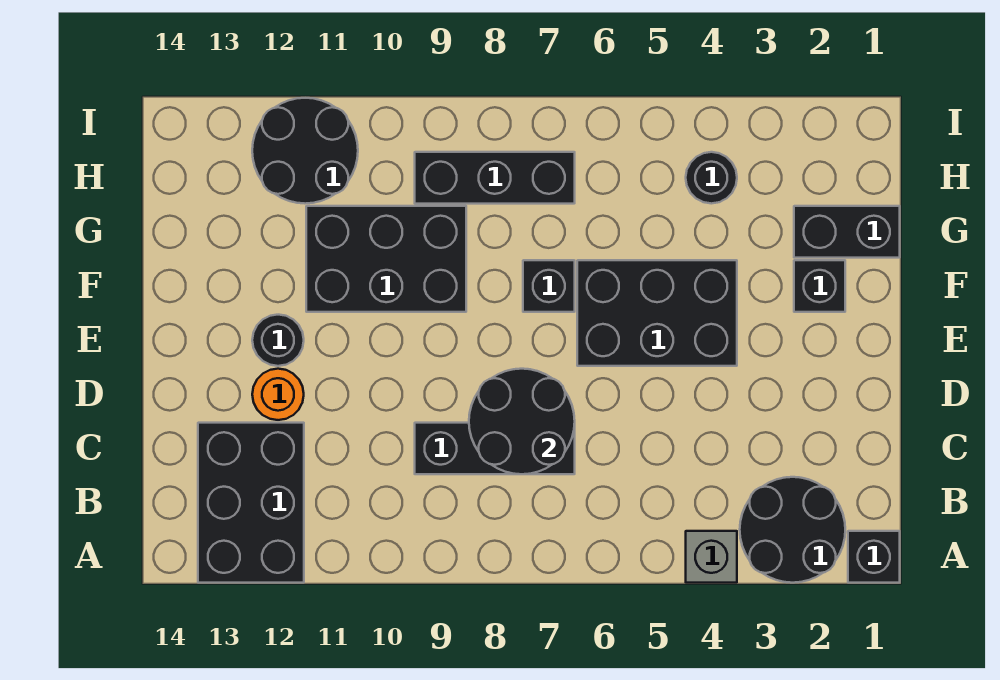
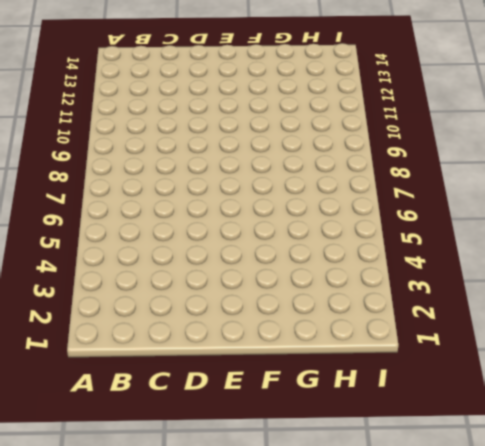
none -> black brick A1 level 1
none -> black round brick A2:B3 level 1
none -> grey brick A4 level 1

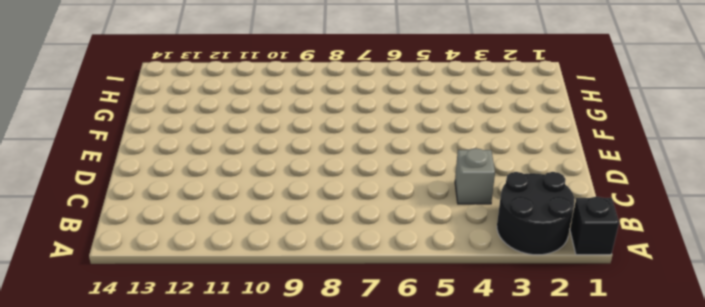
grey brick C4 level 1 -> grey brick A4 level 1
none -> black brick A12:C13 level 1
none -> black brick C7:C9 level 1
none -> orange round brick D12 level 1

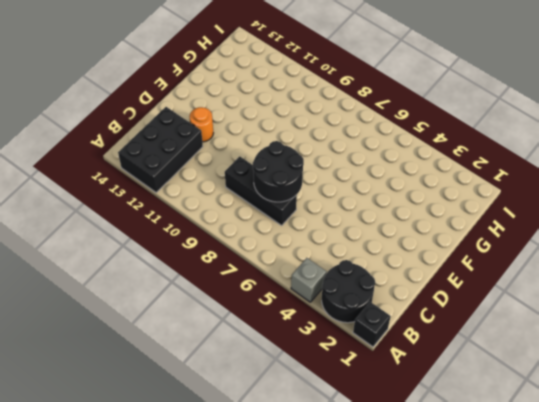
none -> black brick E4:F6 level 1
none -> black round brick E12 level 1
none -> black brick F2 level 1

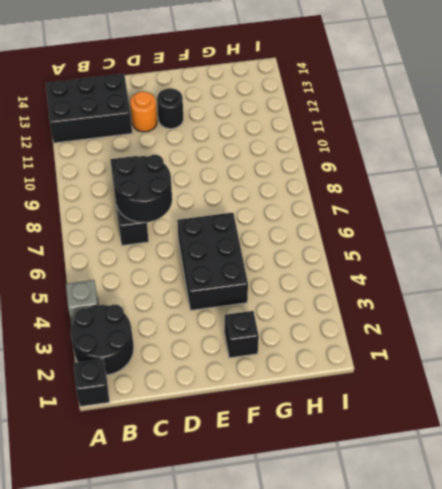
none -> black brick F7 level 1
none -> black brick F9:G11 level 1
none -> black brick G1:G2 level 1

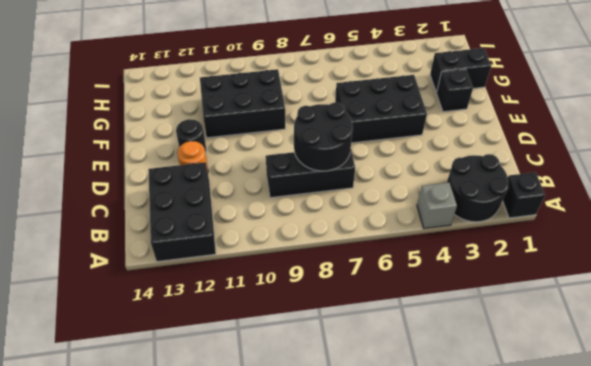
none -> black brick F7 level 1
none -> black round brick H4 level 1
none -> black brick H7:H9 level 1

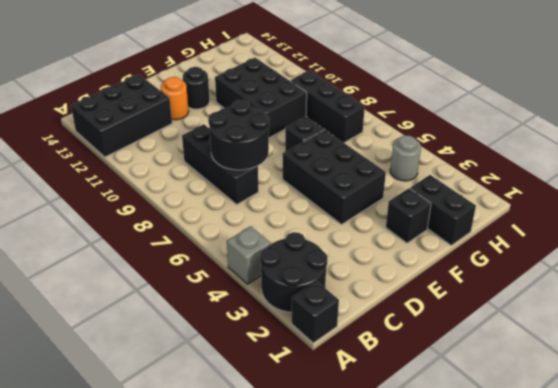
grey round brick H4 level 1 -> black round brick H4 level 1
none -> black round brick H11:I12 level 1

